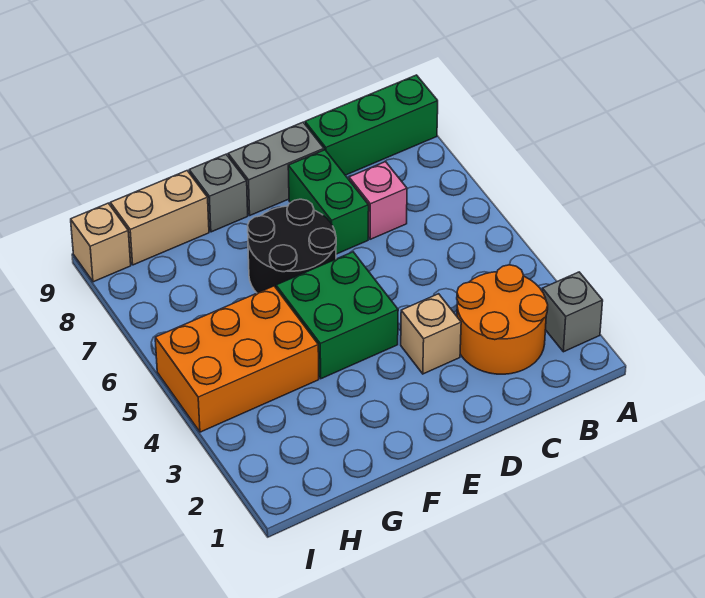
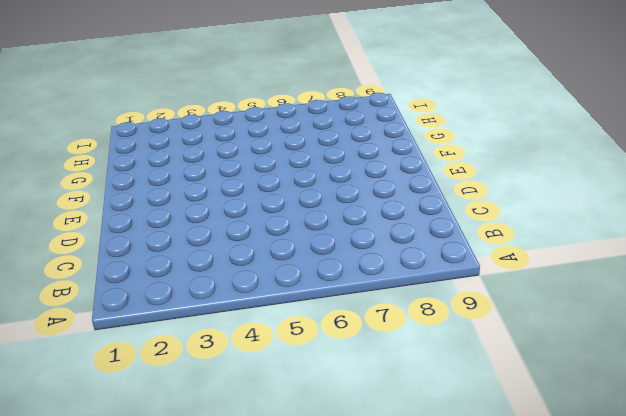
none -> grey brick A2 level 1
none -> green brick A9:C9 level 1
none -> orange round brick B2:C3 level 1

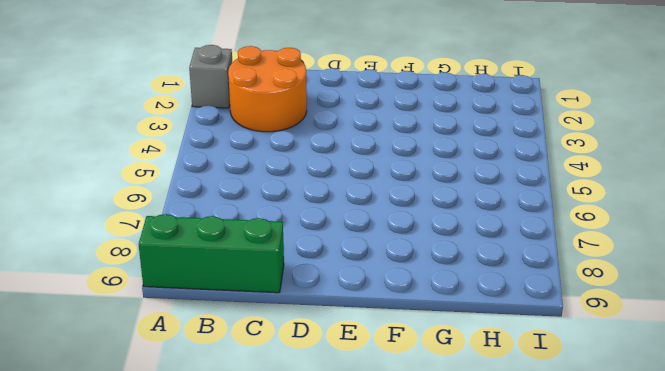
none -> pink brick C7 level 1
none -> tan brick D3 level 1
none -> green brick D7:D8 level 1

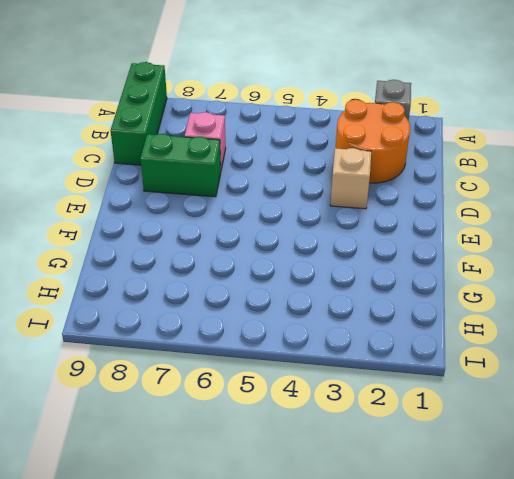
none -> grey brick D9:E9 level 1
none -> green brick E4:F5 level 1
none -> black round brick E6:F7 level 1

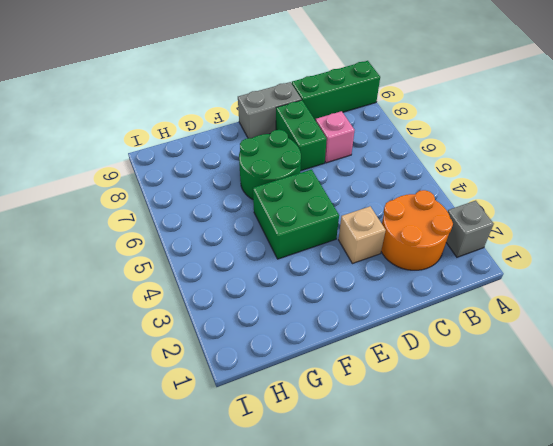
green round brick E6:F7 level 1 -> black round brick E6:F7 level 1
none -> grey brick F9 level 1
none -> orange brick G4:I5 level 1
none -> tan brick G9:H9 level 1

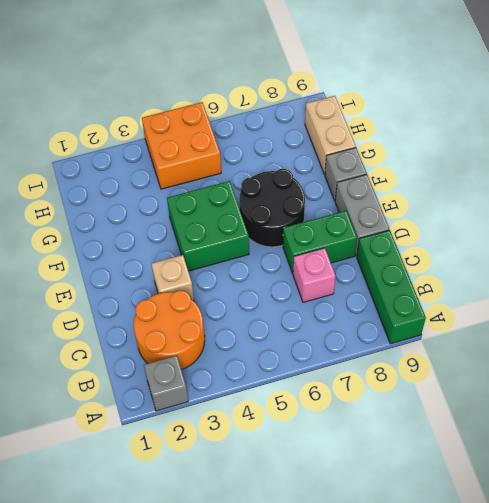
orange brick H4:I5 level 1 -> orange brick G4:I5 level 1
none -> tan brick I9 level 1

